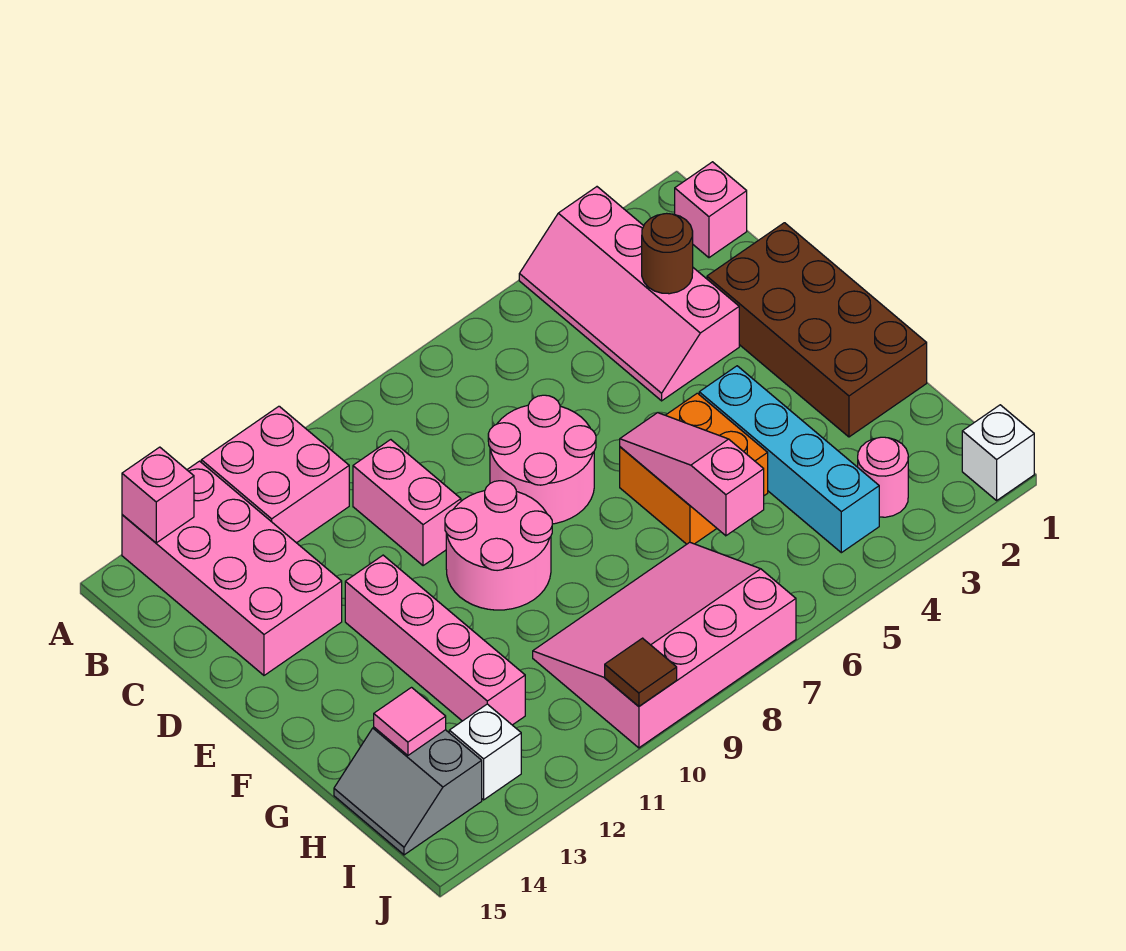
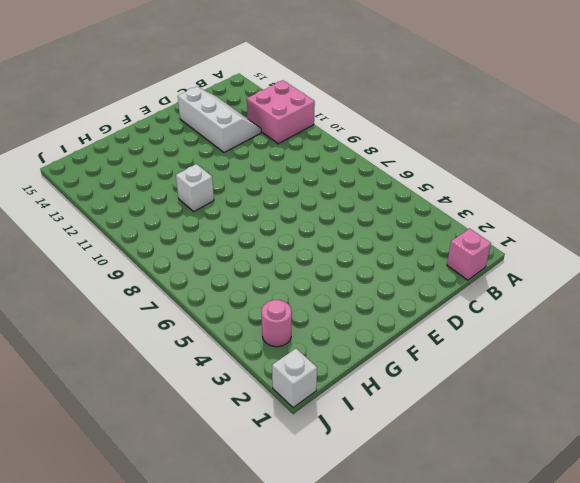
white slope C12:D14 level 1 top D -> pink brick A13:D14 level 1
white brick G10 level 1 -> white brick I13 level 1
none -> pink slope A3:D4 level 1 top 3
none -> pink brick C10:D10 level 1
none -> brown brick D1:G2 level 1

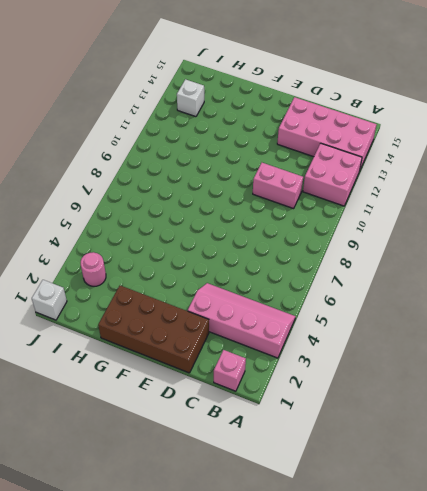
none -> pink round brick D7:E8 level 1
none -> pink round brick E9:F10 level 1
none -> pink brick E12:H12 level 1

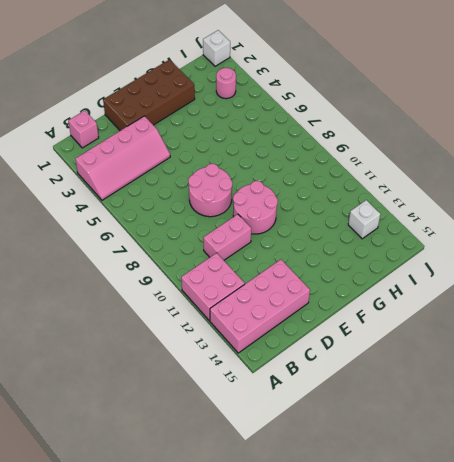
none -> pink brick E12:H12 level 1
none -> cyan brick F4:I4 level 1
none -> orange brick F5:G6 level 1

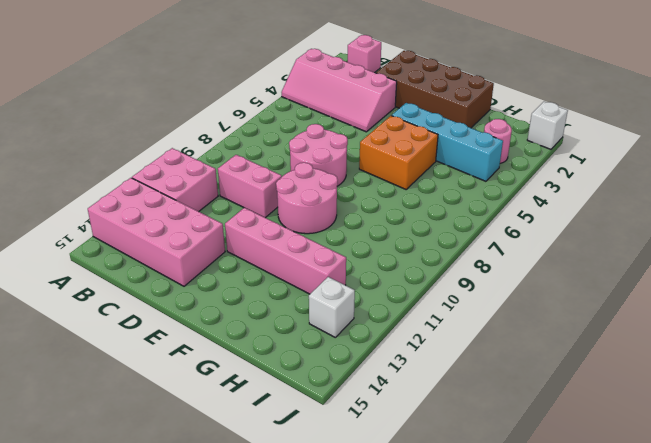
none -> pink slope H7:J10 level 1 top J
none -> grey slope H14:I15 level 1 top 14
none -> pink brick A14 level 2

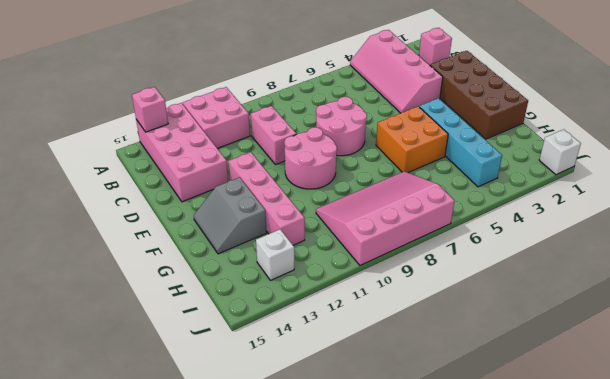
grey slope F13:G14 level 1 top 13 -> grey slope H14:I15 level 1 top 14
none -> pink round brick I3 level 1
none -> brown round brick C3 level 2
none -> pink slope F6:H6 level 2 top H

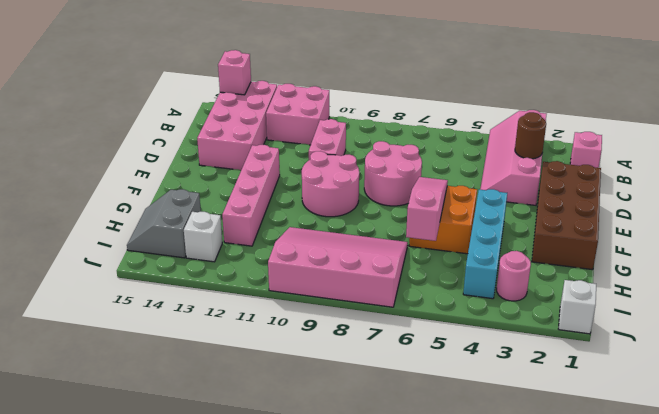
none -> pink tile H14 level 2
none -> brown tile J10 level 2

